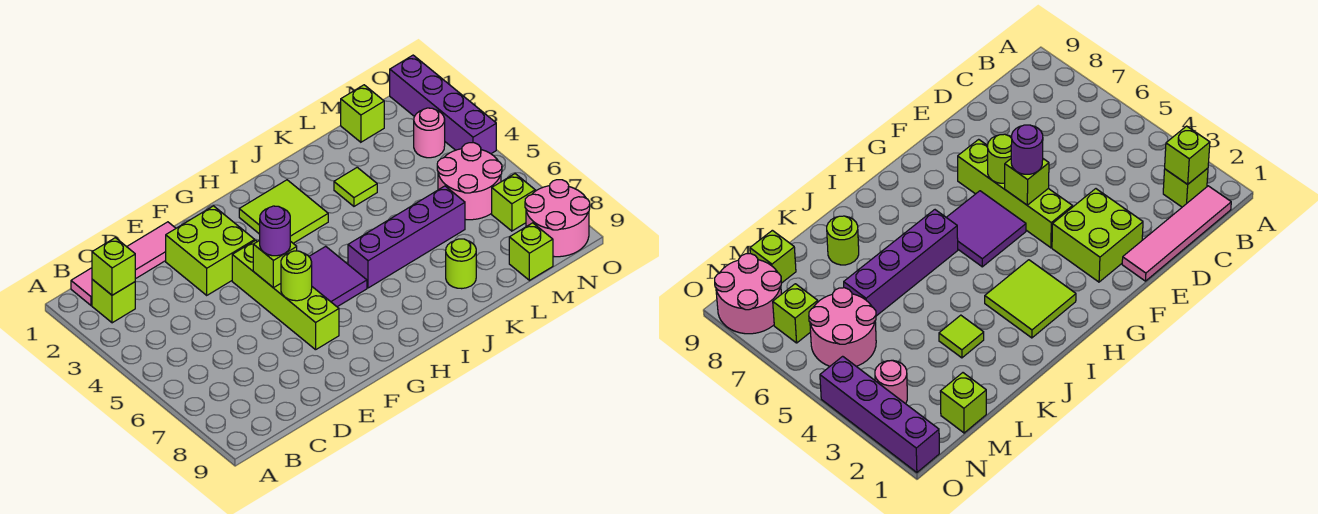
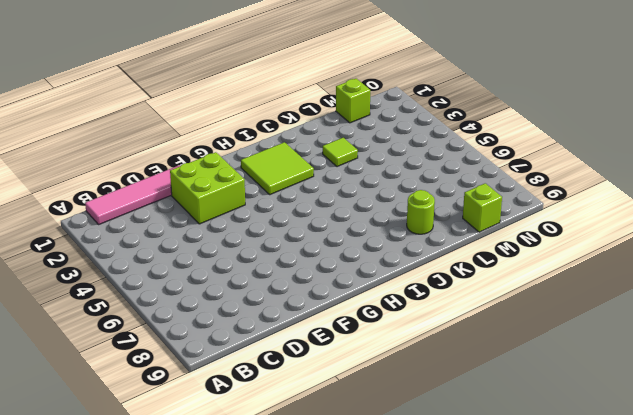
none -> lime brick B2 level 1
none -> lime brick F4:F7 level 1
none -> purple tile G5:H6 level 1

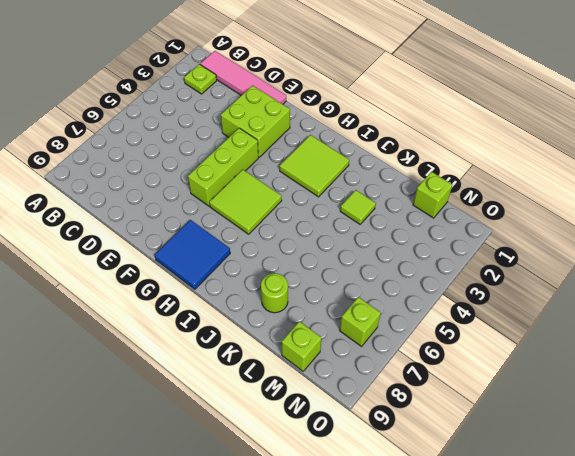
lime plate B2 level 1 -> lime brick B2 level 1
lime brick F4:F6 level 1 -> lime brick F4:F7 level 1
lime tile G5:H6 level 1 -> purple tile G5:H6 level 1
blue tile G8:H9 level 1 -> none
none -> purple brick I6:L6 level 1
none -> pink round brick M5:N6 level 1
none -> pink round brick N3 level 1

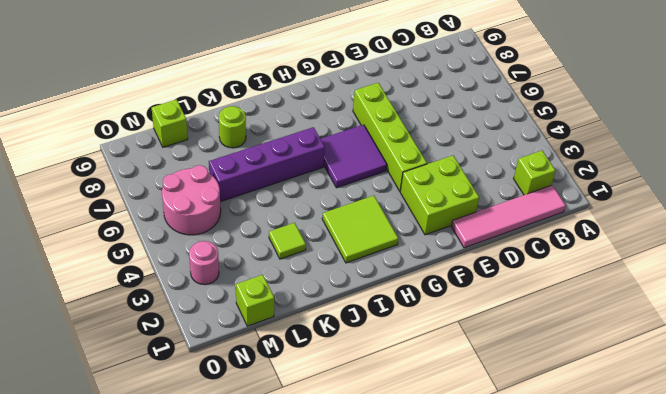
none -> lime brick N7 level 1
none -> pink round brick N8:O9 level 1
none -> purple brick O1:O4 level 1

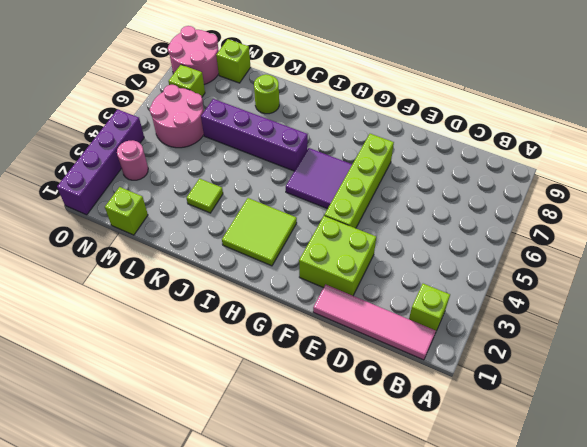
none -> lime brick B2 level 2
none -> lime brick F5 level 2
none -> lime round brick F6 level 2

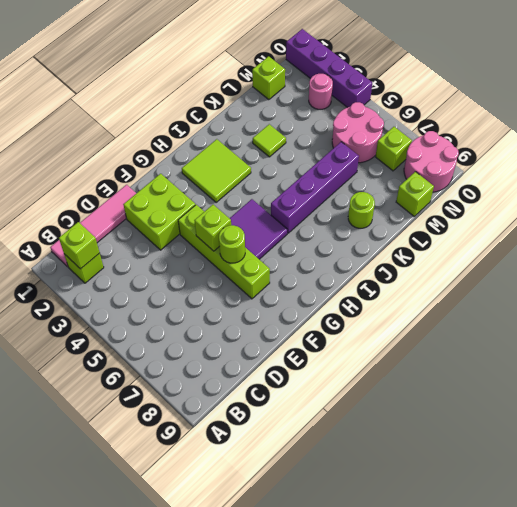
none -> purple round brick F5 level 3

